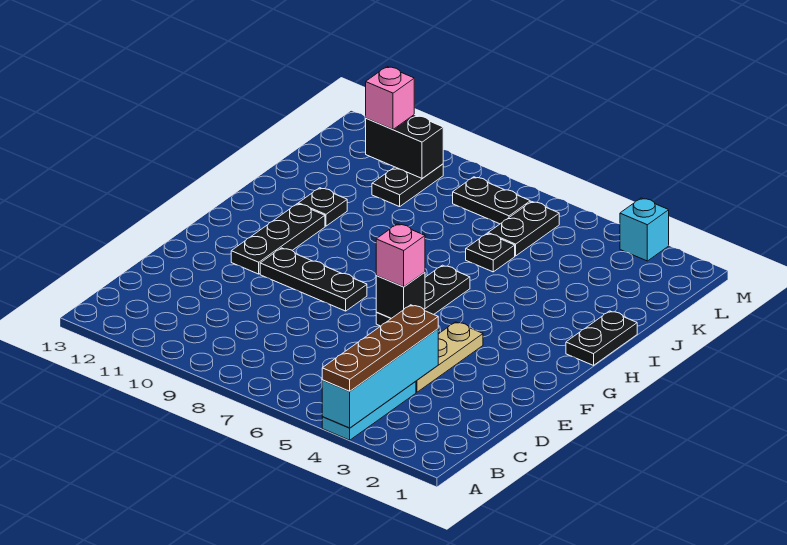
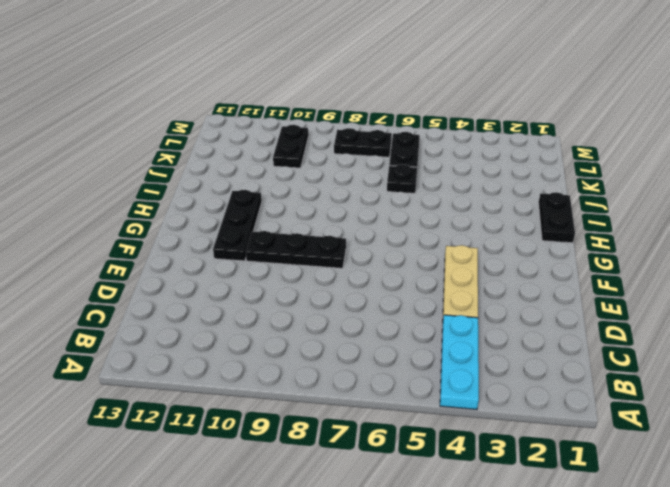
none -> black plate F6:H6 level 1
none -> black plate I11 level 1
none -> cyan brick M3 level 1

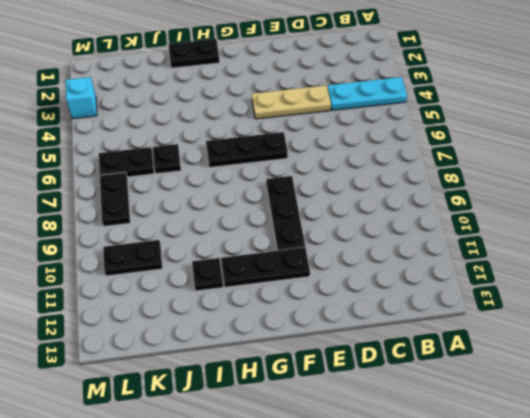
none -> cyan brick A4:D4 level 2
none -> black brick F6 level 2
none -> black brick L10:L11 level 2

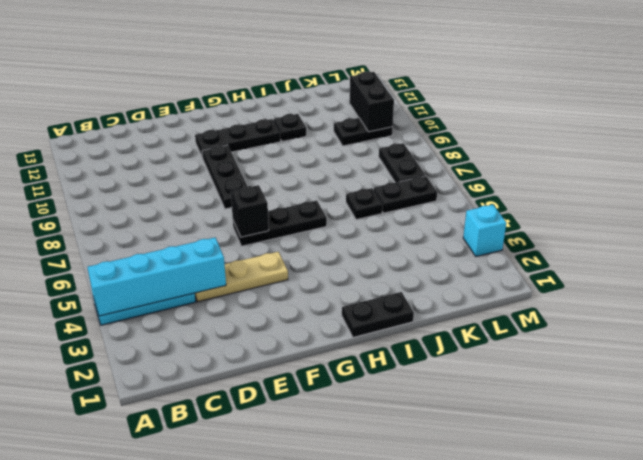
none -> brown plate A4:D4 level 3
none -> pink brick F6 level 3
none -> pink brick L11 level 3

